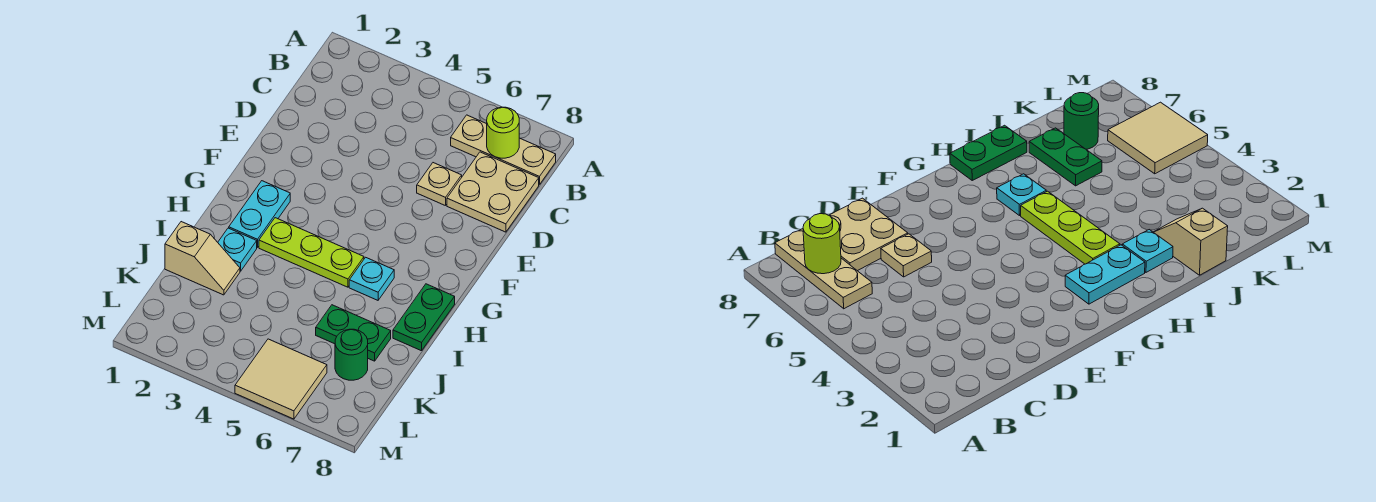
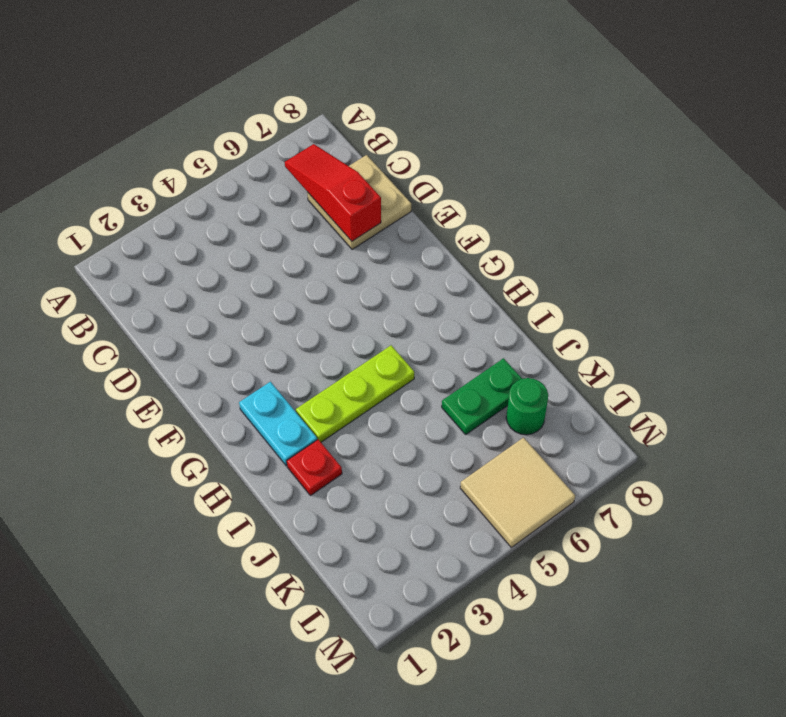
red slope B7:D7 level 2 top D -> lime round brick B7 level 2
red plate I2 level 1 -> cyan plate I2 level 1
none -> tan plate B6:B8 level 1
none -> tan plate D6 level 1
none -> cyan plate H6 level 1

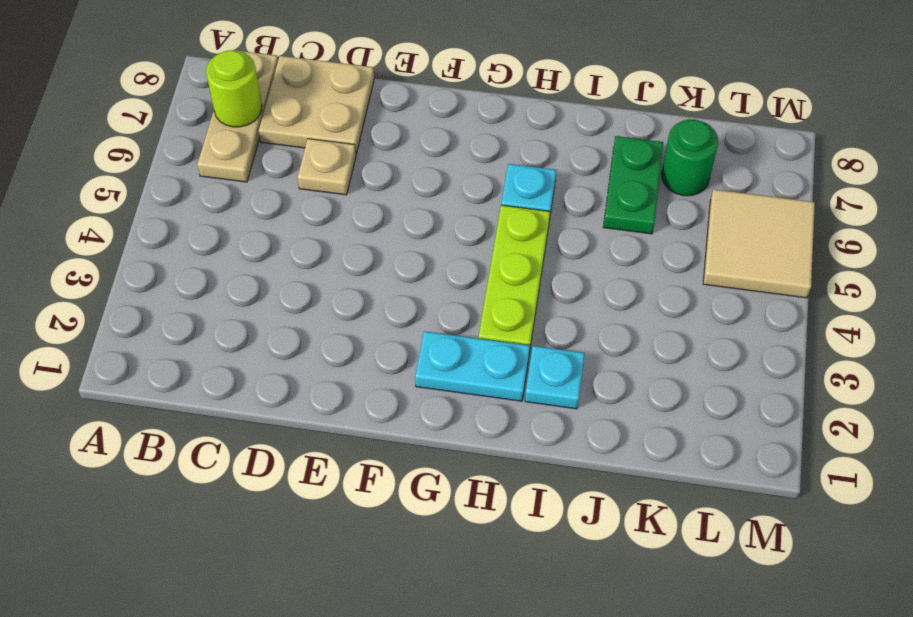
none -> green plate H8:I8 level 1
none -> tan slope J1:J2 level 1 top 1

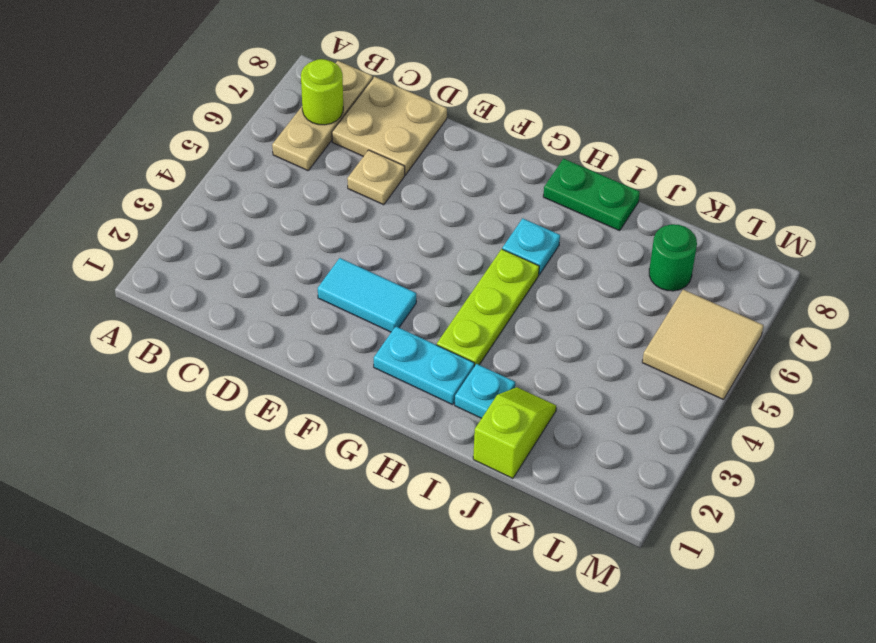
cyan tile E3:F3 level 1 -> none
lime slope J1:J2 level 1 top 1 -> tan slope J1:J2 level 1 top 1
none -> green plate J6:J7 level 1

